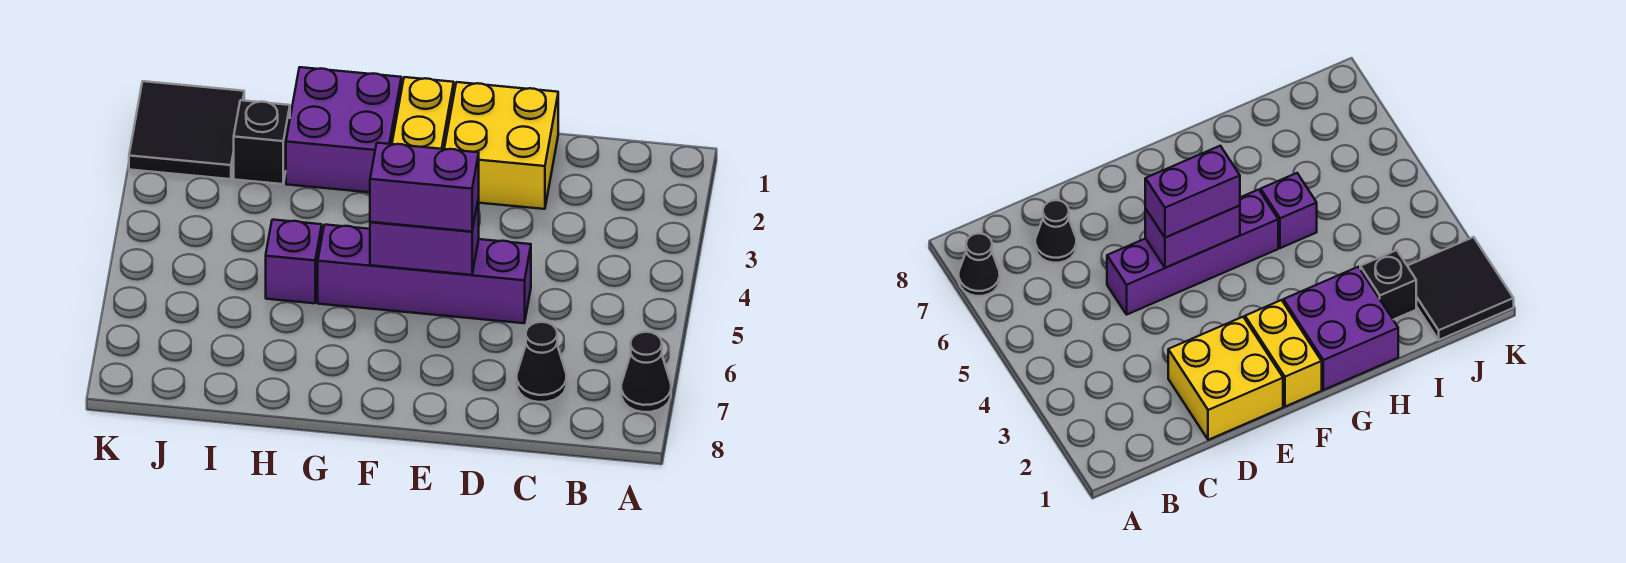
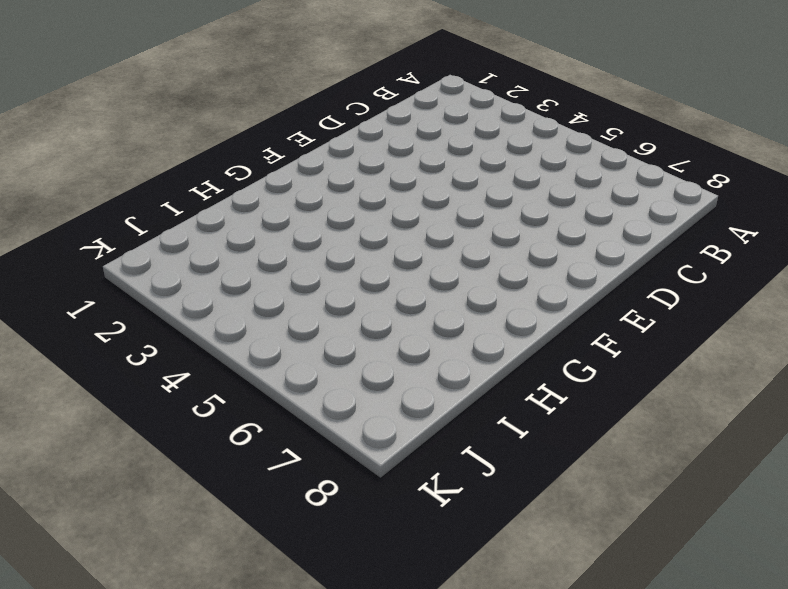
none -> black cone A7 level 1
none -> black cone C7 level 1

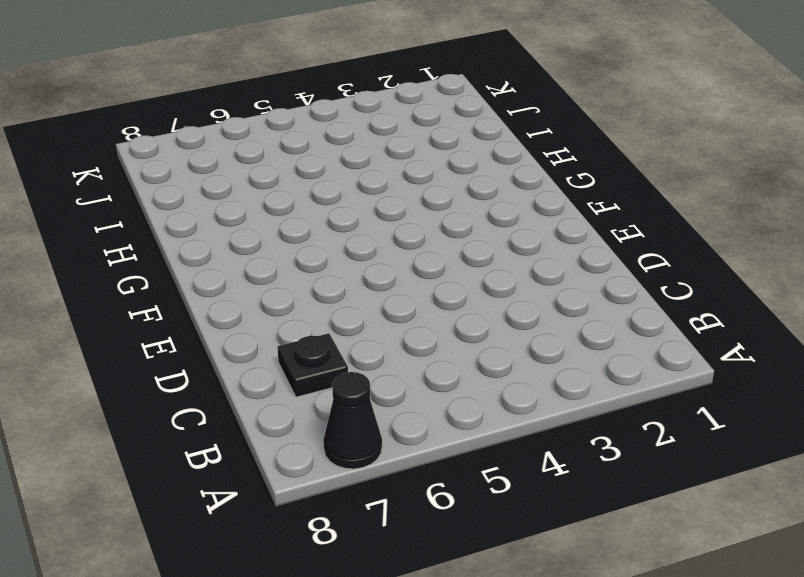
black plate C7 level 1 -> black cone C7 level 1
none -> yellow brick D1:E2 level 1
none -> purple brick D5:G5 level 1

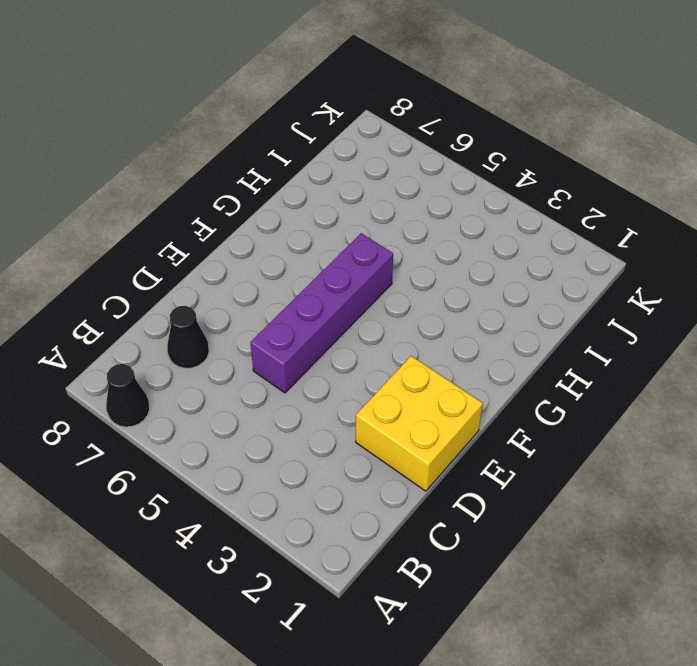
none -> yellow brick F1:F2 level 1
none -> purple brick G1:H2 level 1

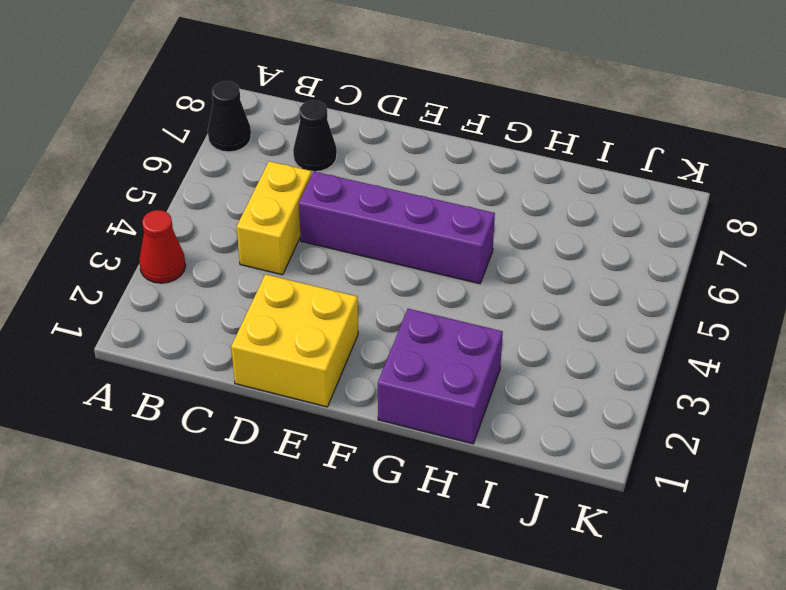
red cone A3 level 1 -> none
yellow brick C4:C5 level 1 -> yellow brick F1:F2 level 1
none -> purple brick H5 level 1
none -> black brick I2 level 1

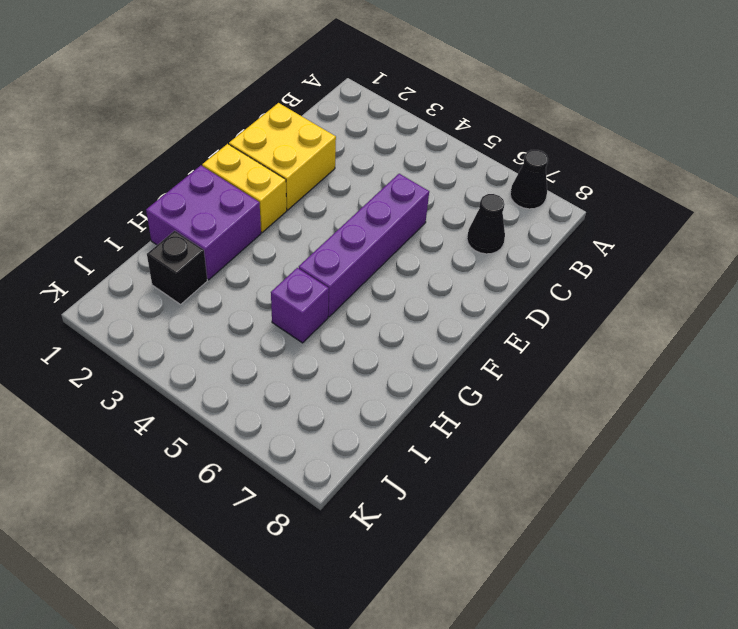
none -> black tile J1:K2 level 1
none -> purple brick E5:F5 level 2

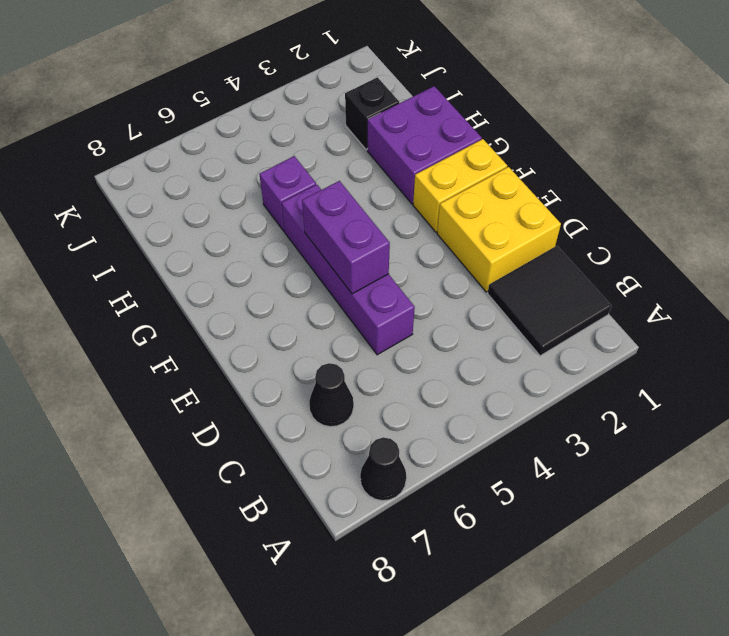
black tile B1:C2 level 1 -> black tile J1:K2 level 1
none -> purple brick E5:F5 level 3

